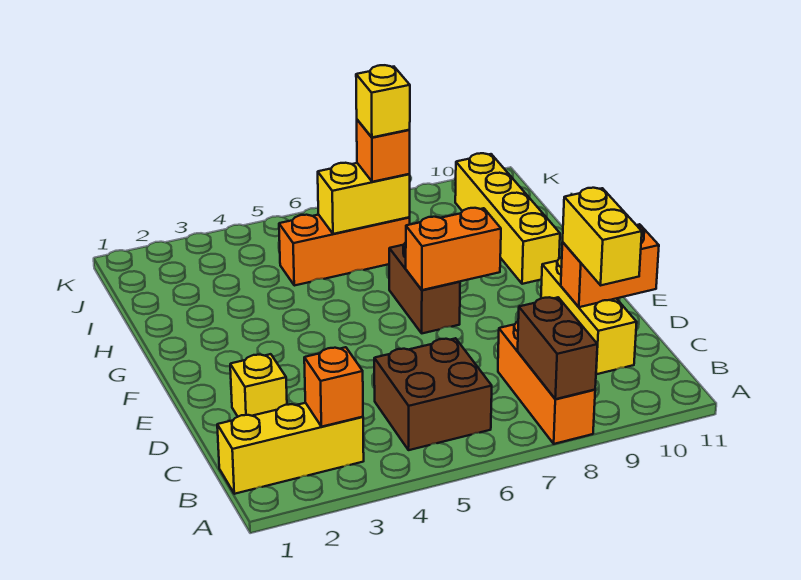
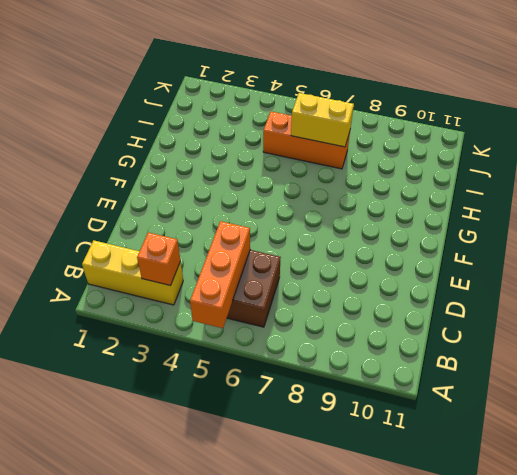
orange brick A5:C5 level 2 -> orange brick A8:C8 level 1
none -> yellow brick C10:E10 level 1
none -> yellow brick D2 level 1
none -> brown brick F7:G7 level 1

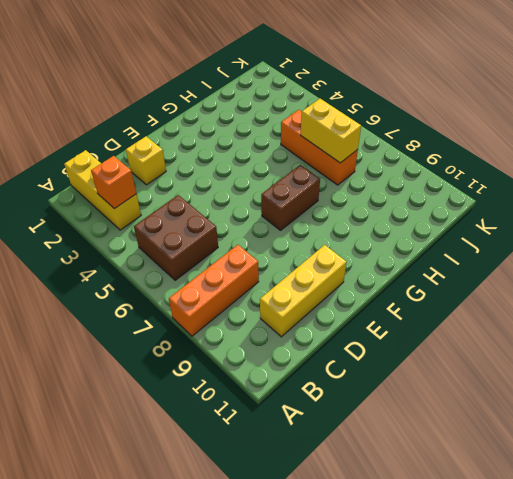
none -> yellow brick G10:J10 level 1
none -> brown brick A8:B8 level 2
none -> orange brick D10:D11 level 2

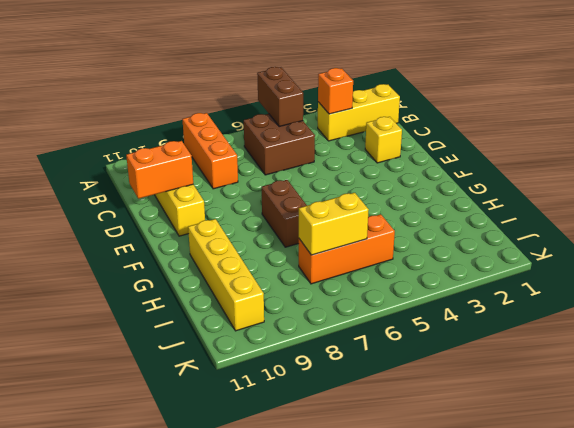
brown brick A5:B5 level 2 -> brown brick A8:B8 level 2
none -> orange brick F7:F8 level 2
none -> yellow brick C10:D10 level 3
none -> orange brick I7 level 3

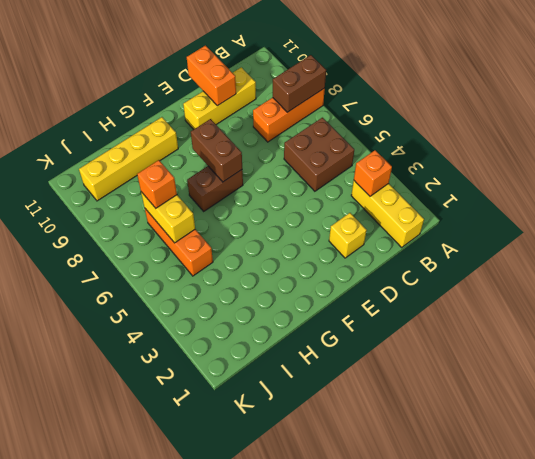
brown brick F7:F8 level 2 -> orange brick F7:F8 level 2
none -> yellow brick C10:D10 level 3
none -> yellow brick I7 level 4

